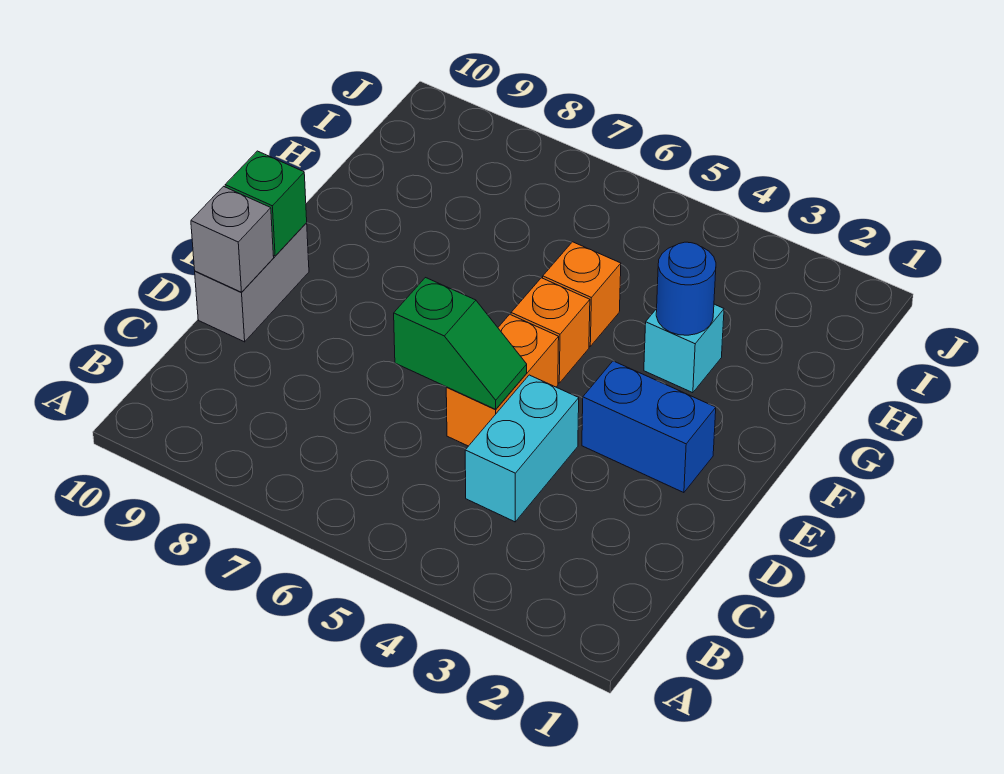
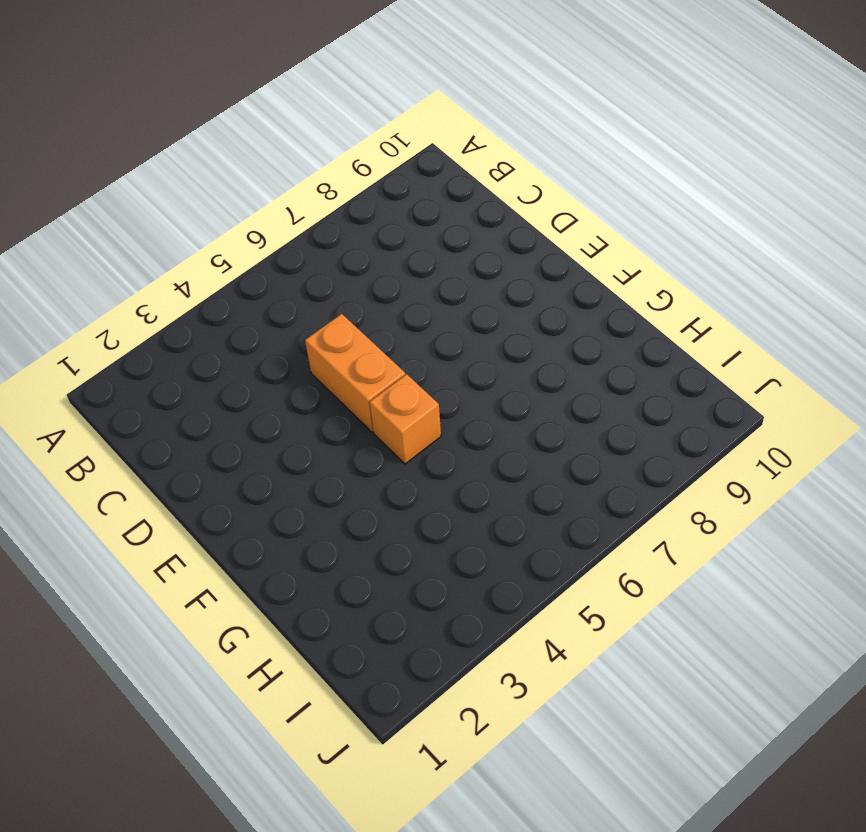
none -> cyan brick C4:D4 level 1
none -> grey brick D10:E10 level 1

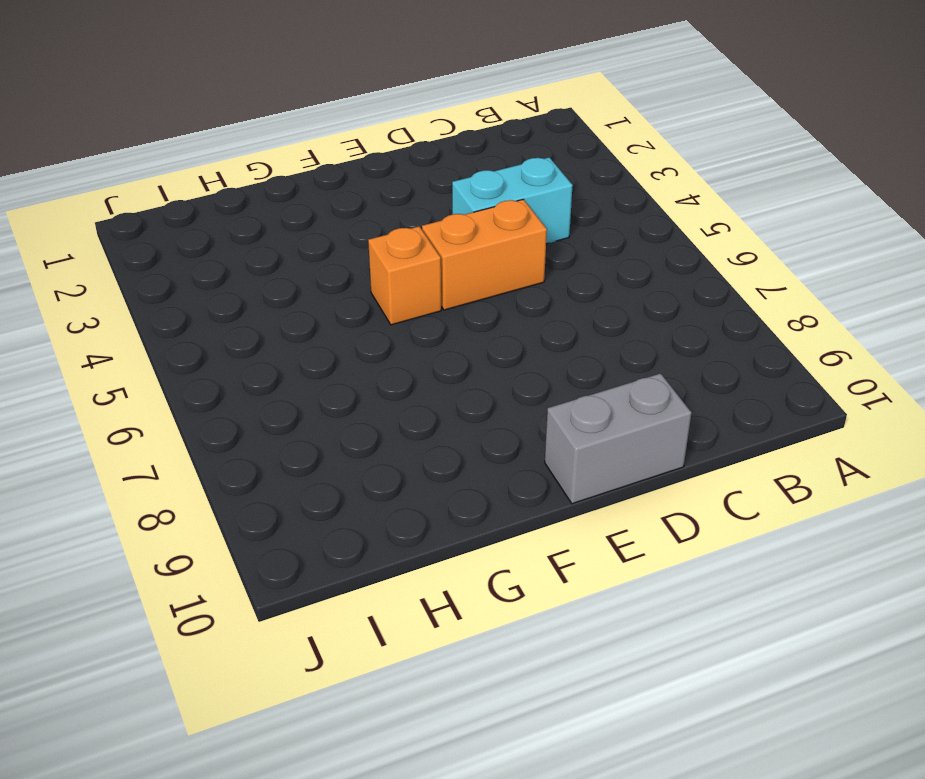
none -> blue brick E2:E3 level 1
none -> cyan brick G3 level 1

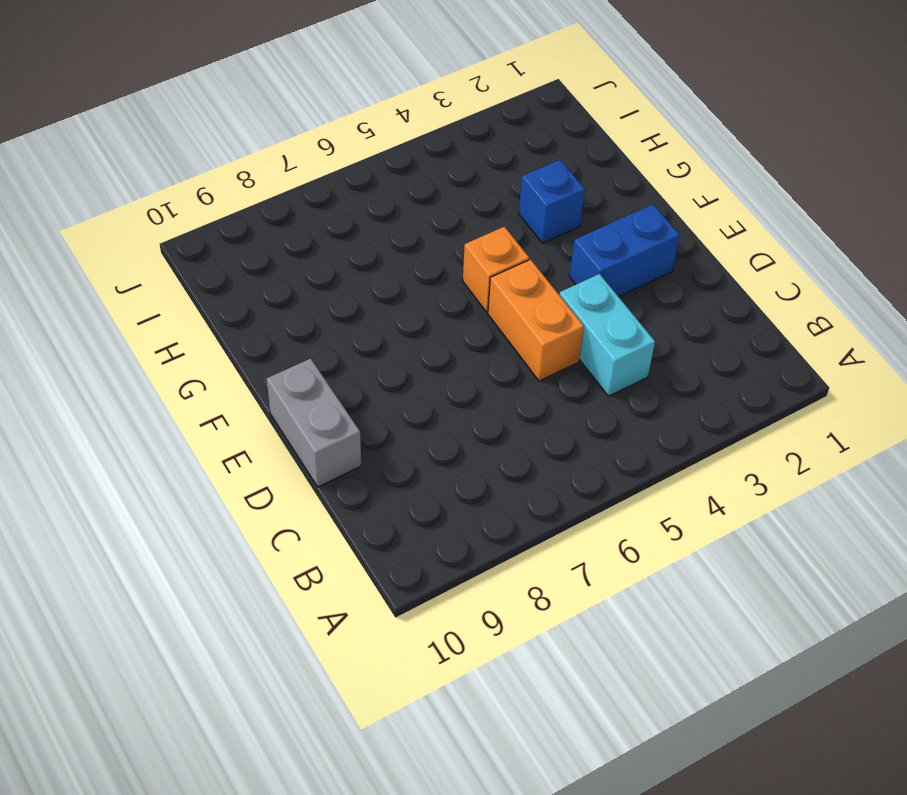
blue brick G3 level 1 -> cyan brick G3 level 1
none -> orange brick G5 level 1
none -> green slope D5:D6 level 2 top 6

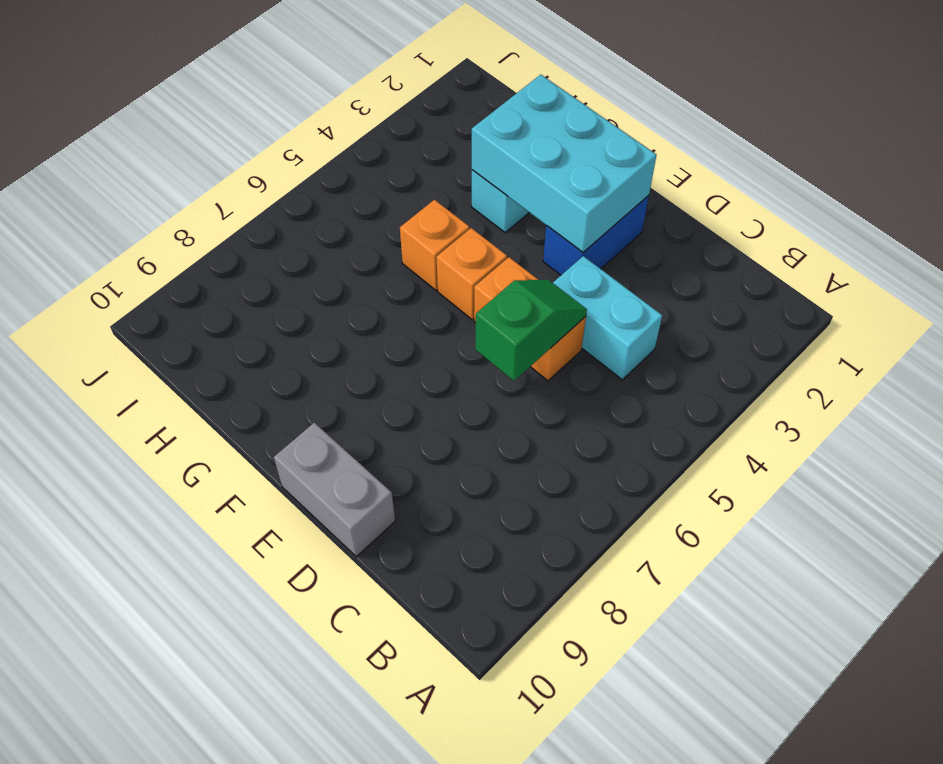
cyan brick E2:G3 level 2 -> blue round brick G3 level 2
none -> grey brick D10 level 2
none -> green brick E10 level 2

